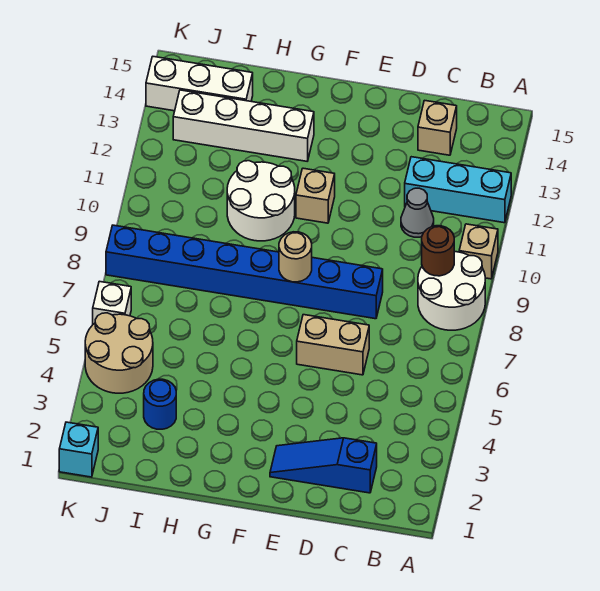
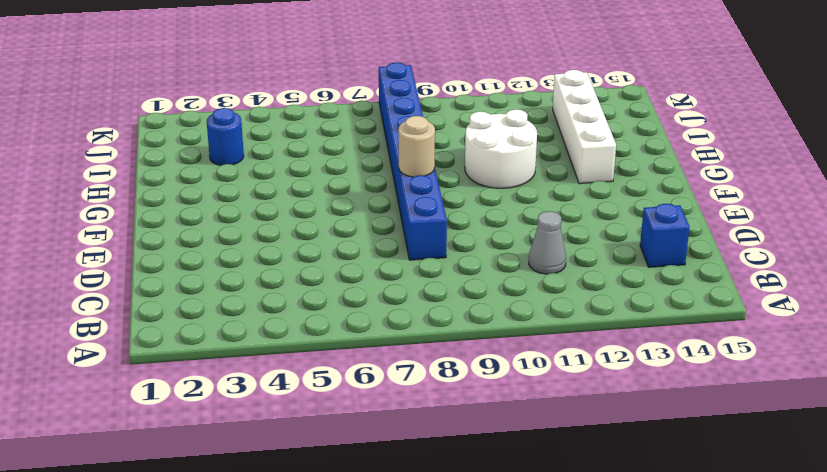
blue brick C14 level 1 -> tan brick C14 level 1
none -> white round brick A8:B9 level 1
none -> tan brick A10 level 1
none -> cyan brick A12:C12 level 1

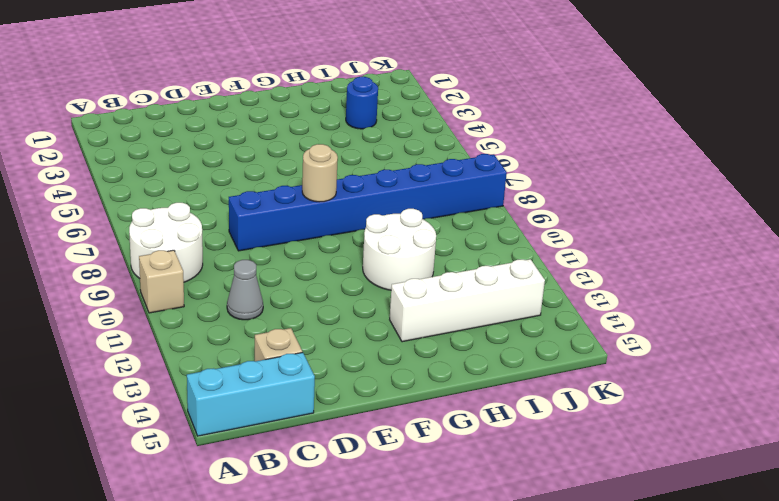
cyan brick A15:C15 level 1 -> cyan brick A12:C12 level 1
none -> blue slope C2:E2 level 1 top C
none -> tan brick D6:E6 level 1
none -> tan brick F11 level 1

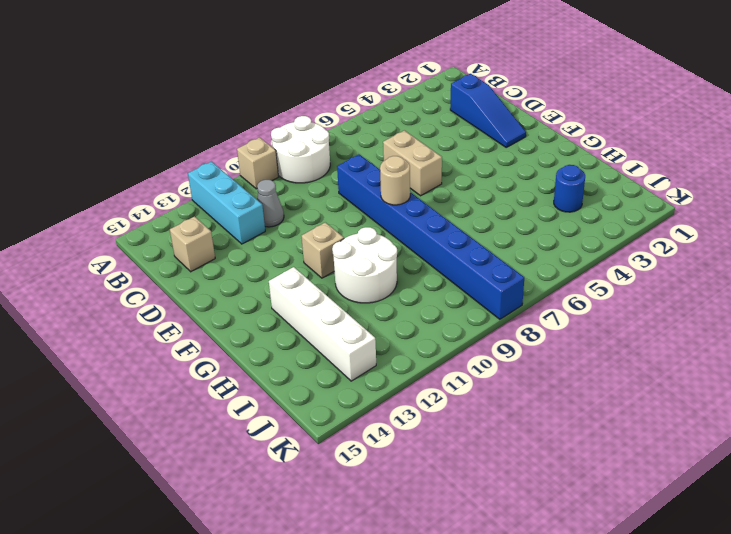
none -> white brick I14:K14 level 1
none -> tan round brick J4:K5 level 1
none -> cyan brick K1 level 1

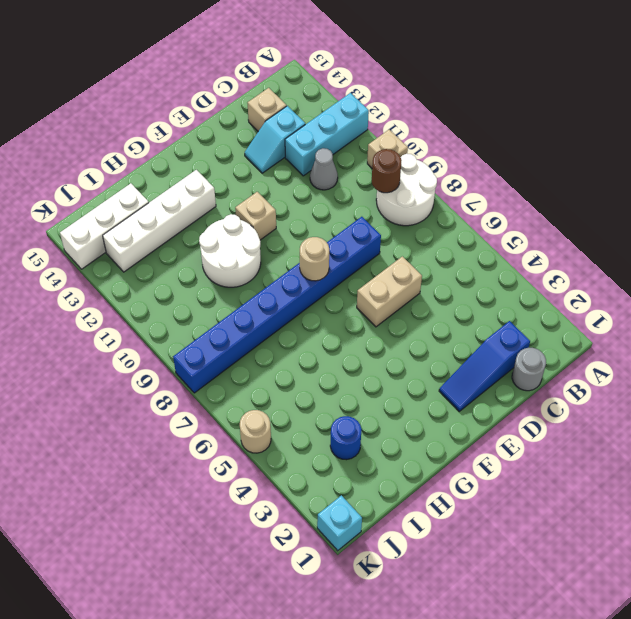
grey round brick C1 level 1 -> none
cyan slope C13:D13 level 1 top C -> none
tan round brick K5 level 1 -> tan round brick J4:K5 level 1
none -> white brick K6 level 1

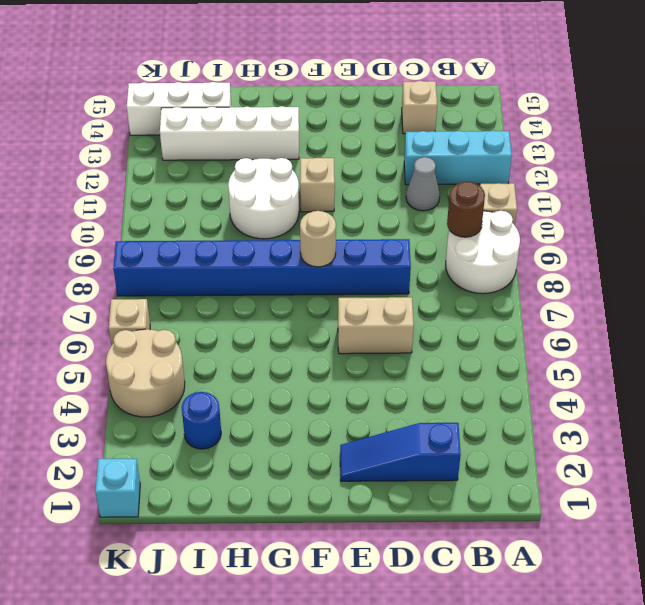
tan brick K6 level 1 -> white brick K6 level 1

